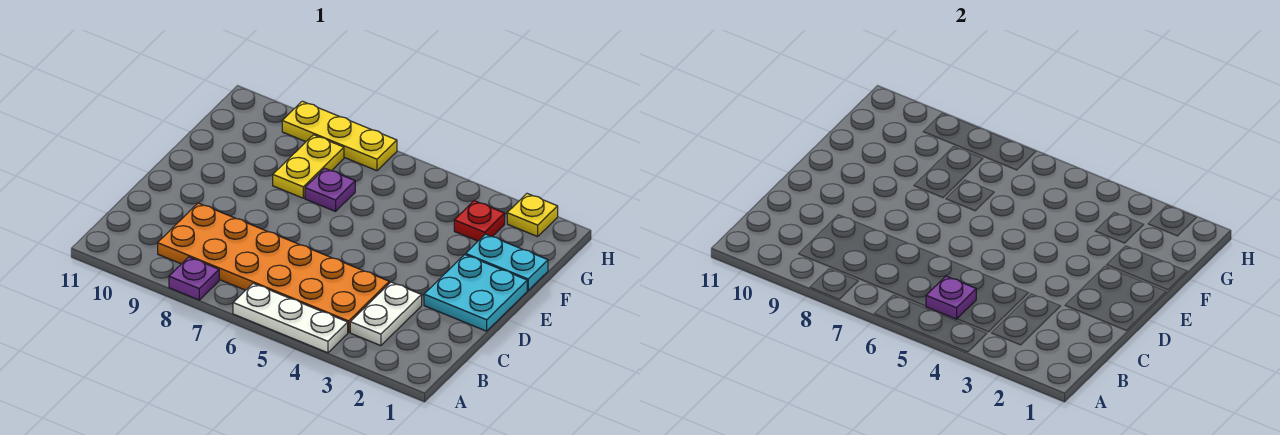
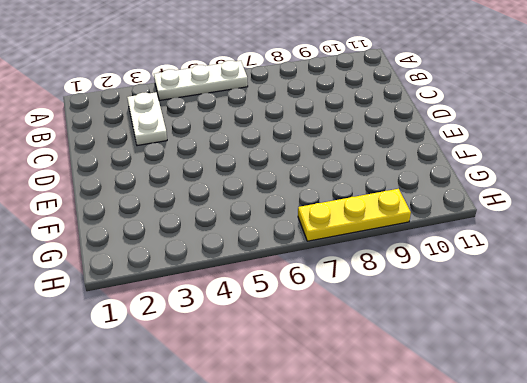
none -> purple plate A8 level 1
none -> orange plate B4:C9 level 1
none -> cyan plate D1:E2 level 1

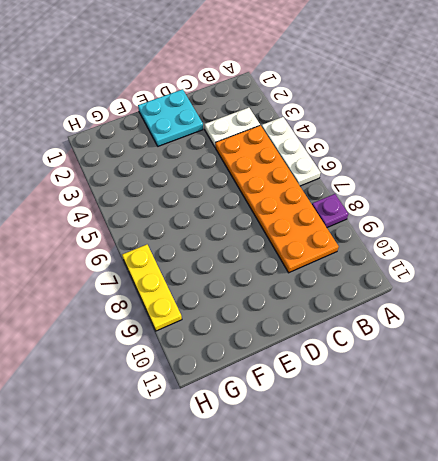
none -> cyan plate F1:F2 level 1
none -> purple plate F7 level 1
none -> yellow plate F8:G8 level 1

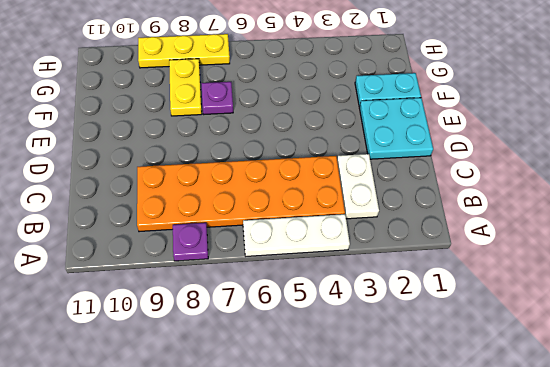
none -> red plate G3 level 1
none -> yellow plate H2 level 1
none -> purple plate B5 level 2

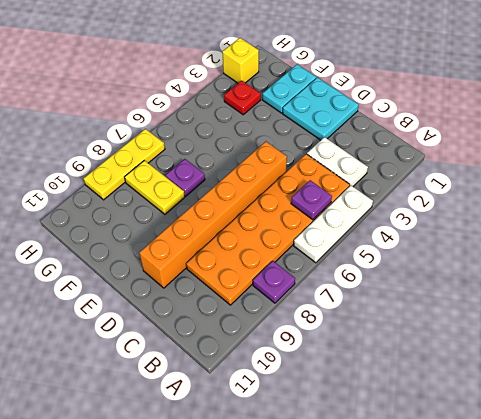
orange brick D5:D10 level 1 -> none
yellow brick H2 level 1 -> yellow plate H2 level 1

